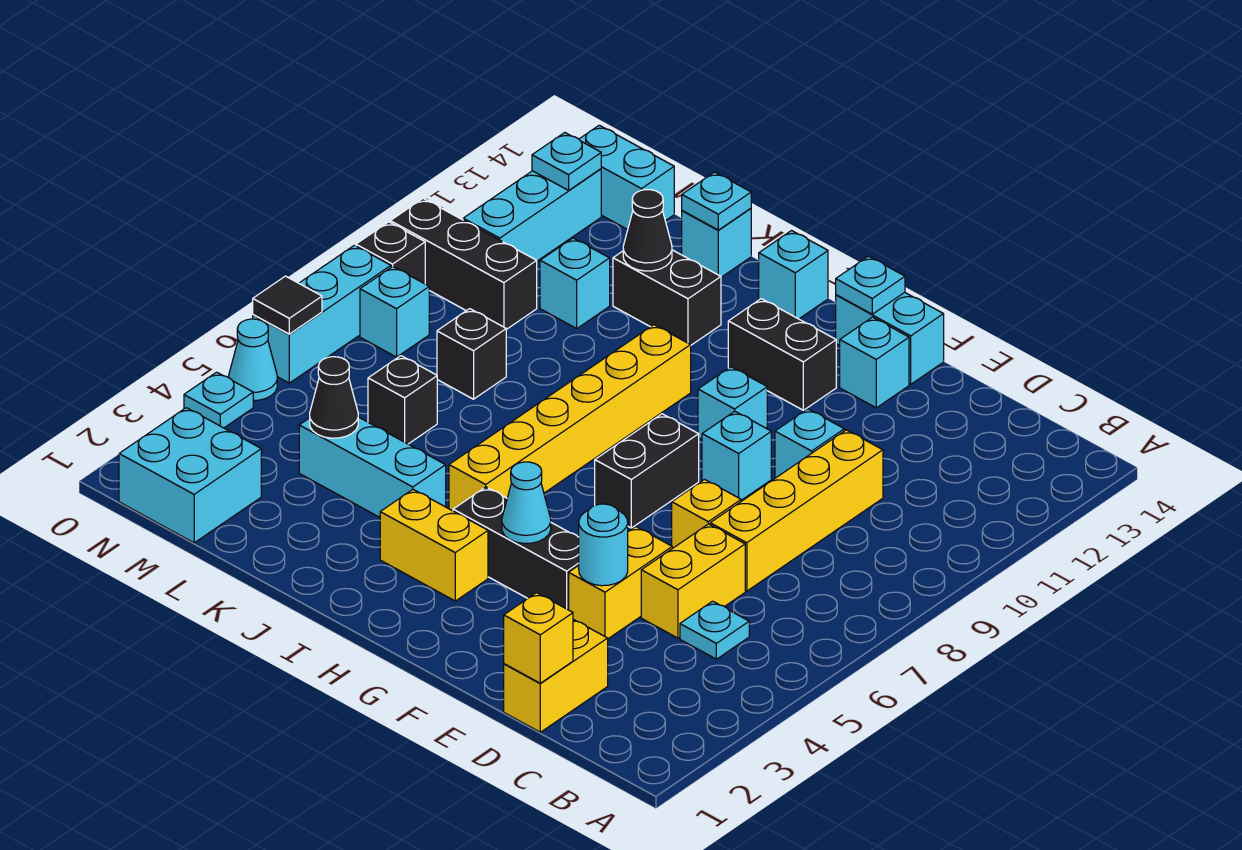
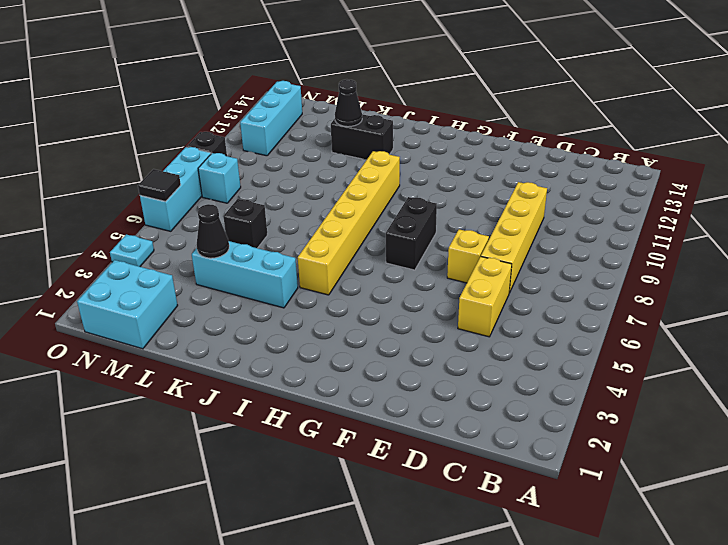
none -> cyan plate C5 level 1
none -> yellow brick D1:D2 level 1
none -> yellow brick E4:E5 level 1
none -> cyan brick E10 level 1

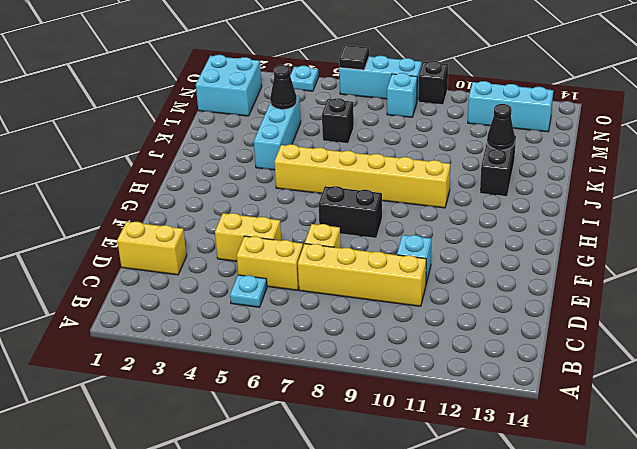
none -> black brick F4:H4 level 1
none -> cyan brick F9 level 1
none -> cyan brick F13 level 1
none -> cyan brick F14:G14 level 1

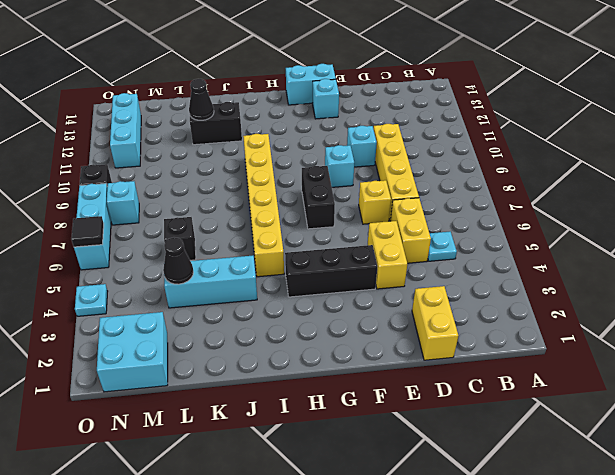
none -> cyan brick G10 level 1
none -> black brick G12:H12 level 1
none -> yellow brick H3:I3 level 1
none -> cyan brick I14 level 1

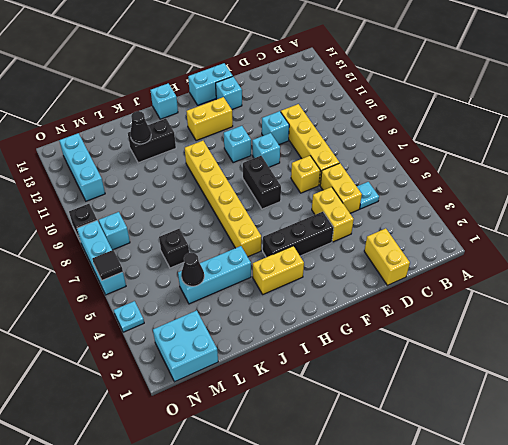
yellow brick G12:H12 level 1 -> black brick G12:H12 level 1
none -> cyan brick K14 level 1
none -> black brick L8 level 1
none -> cyan brick L11 level 1
none -> black brick M10:O10 level 1

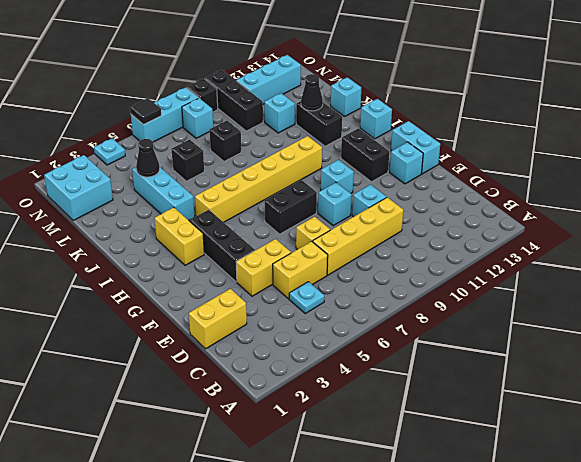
none -> cyan brick M14:N14 level 1
none -> cyan cone O5 level 1
none -> yellow brick D1 level 2
none -> cyan round brick E4 level 2

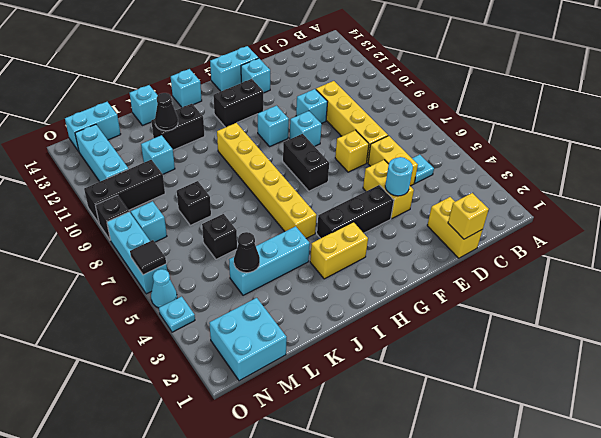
none -> cyan cone G4 level 2
none -> cyan plate G14 level 2
none -> cyan plate K14 level 2
none -> cyan plate N13 level 2

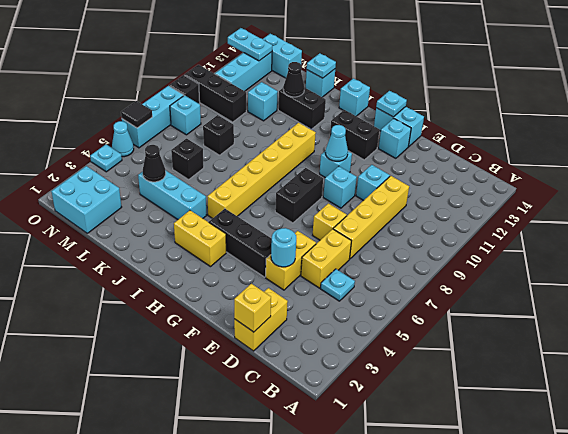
cyan cone G10 level 2 -> cyan cone G4 level 2
cyan plate N13:O13 level 2 -> cyan plate N13 level 2

